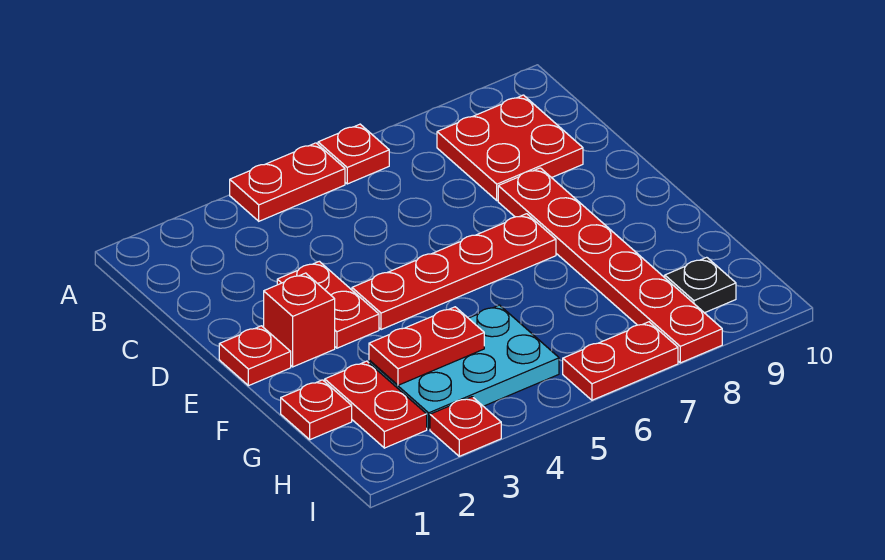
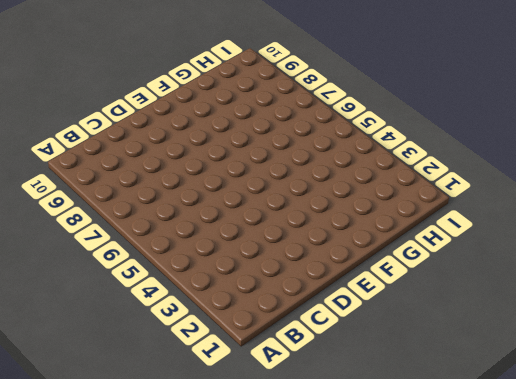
none -> red plate A4:A5 level 1
none -> red plate A6 level 1
none -> red plate B8:C9 level 1

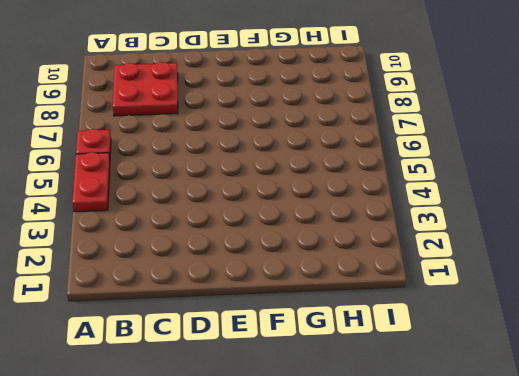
none -> red plate D3:E3 level 1
none -> red plate D8:I8 level 1
none -> red plate E1 level 1

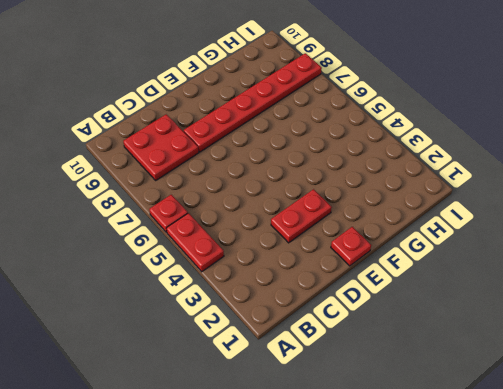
none -> red brick E2 level 1
none -> red plate E4:E7 level 1
none -> red plate G1 level 1

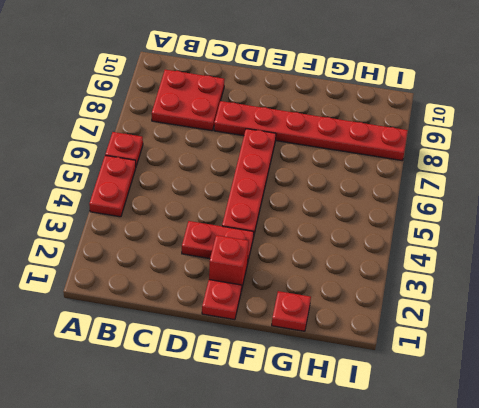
none -> red plate G2:H2 level 1
none -> cyan plate G3:H5 level 1
none -> black plate H9 level 1

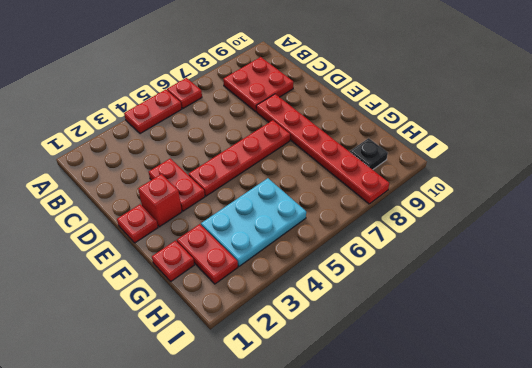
none -> red plate I3 level 1
none -> red plate I6:I7 level 1
none -> red plate G3:G4 level 2

